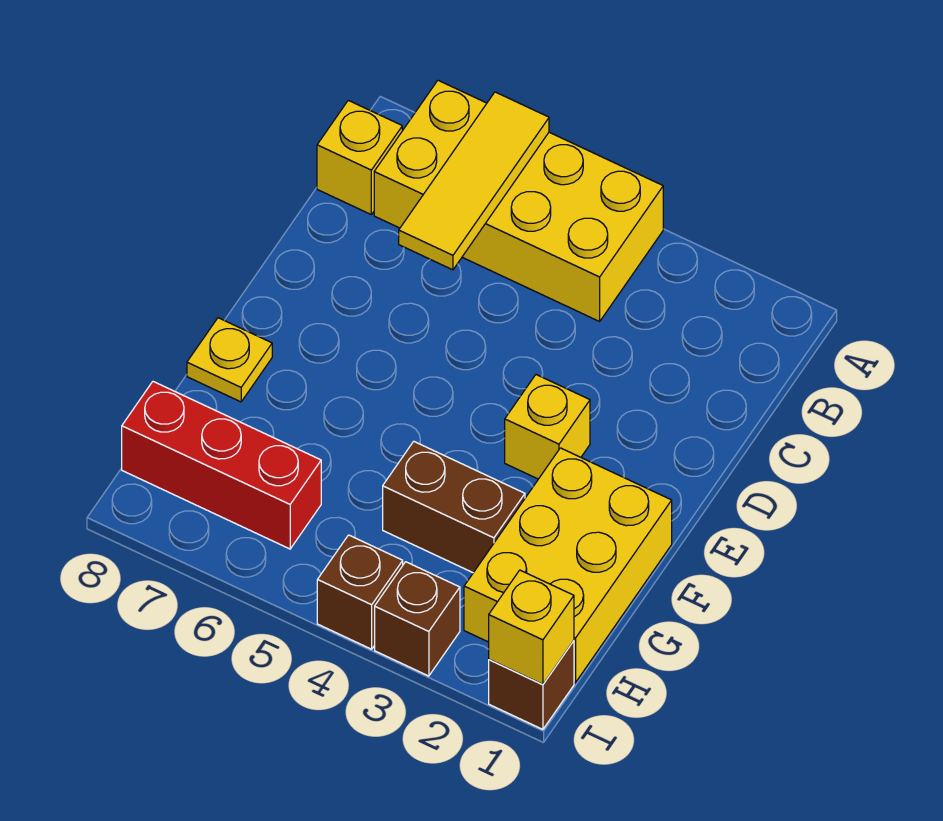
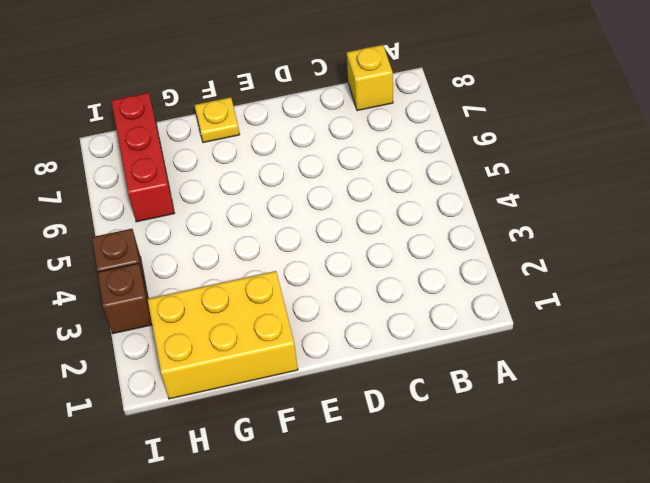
none -> yellow brick A4:B7 level 1
none -> yellow brick E3 level 1
none -> brown brick G3:G4 level 1

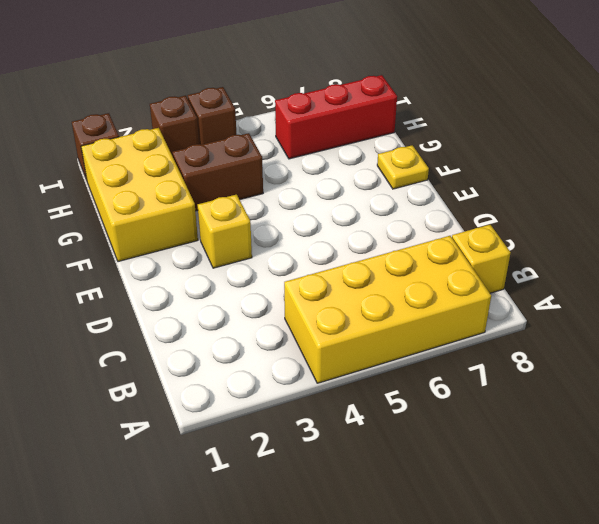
none -> yellow tile A6:C6 level 2
none -> yellow brick I1 level 2

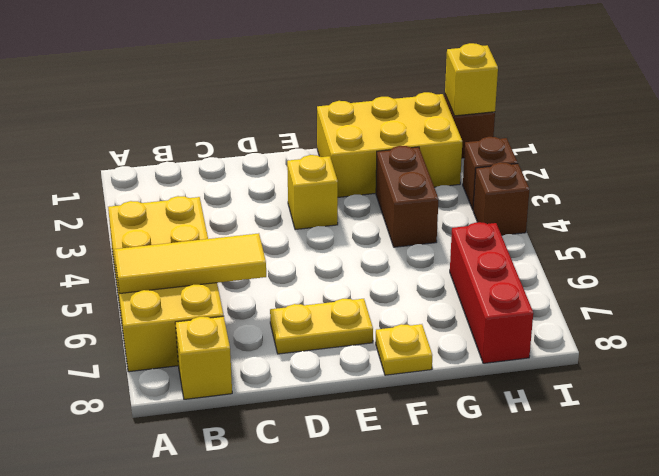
yellow plate D7:E7 level 1 -> none

